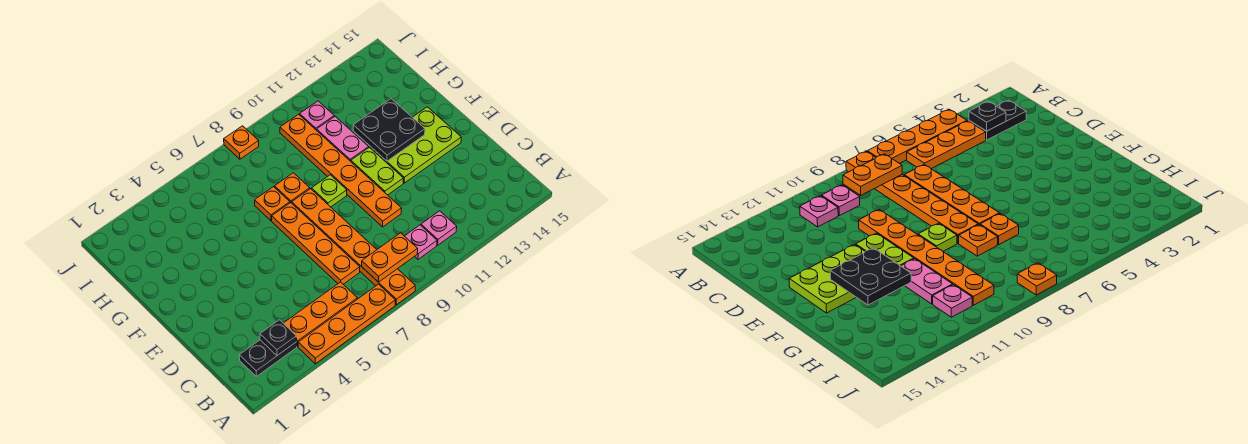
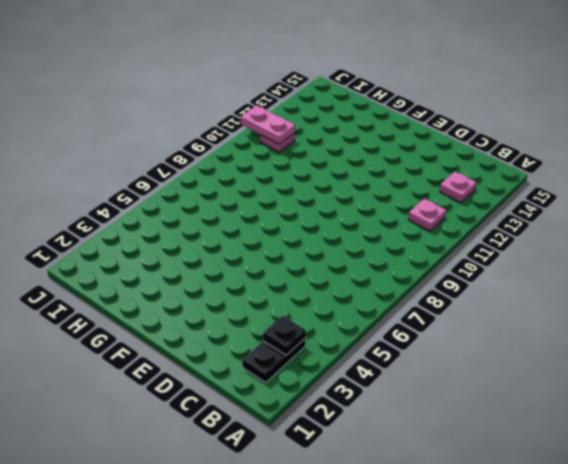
pink plate B13 level 1 -> pink plate B10 level 1
pink plate I11:J11 level 2 -> pink plate G11:H11 level 1
none -> orange plate A4:A7 level 1
none -> orange plate A8:F8 level 1
none -> orange plate B4:B6 level 1

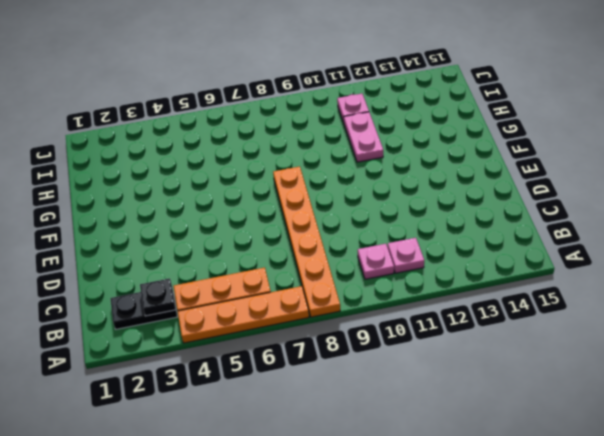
none -> orange plate C7:F7 level 1
none -> orange plate D10:I10 level 1
none -> lime plate E11:F11 level 1

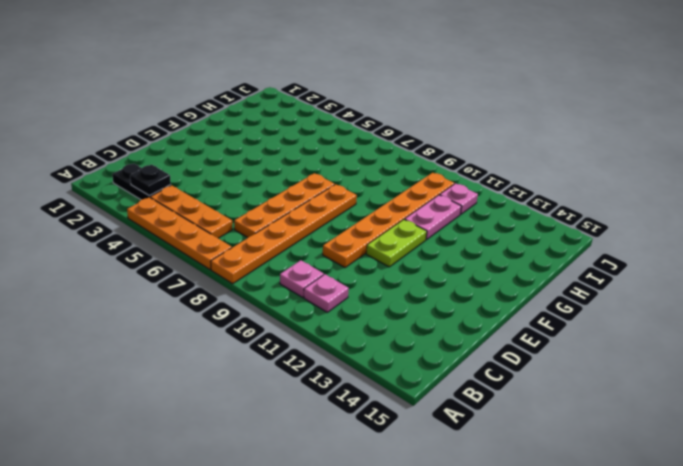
none -> lime plate E12:F14 level 1
none -> lime plate F9 level 1
none -> orange plate G7 level 1

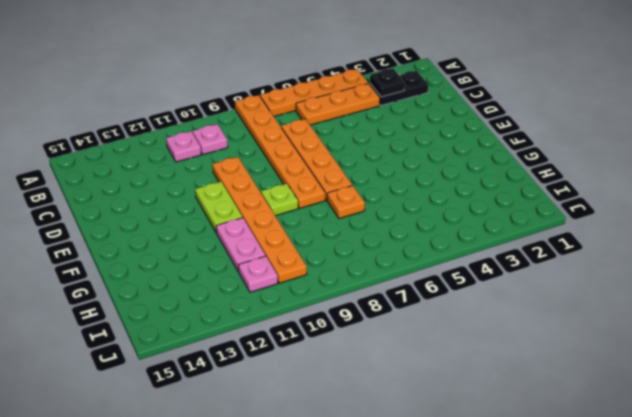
none -> lime plate E12:F14 level 1
none -> orange plate G8 level 1
none -> orange plate J8 level 1

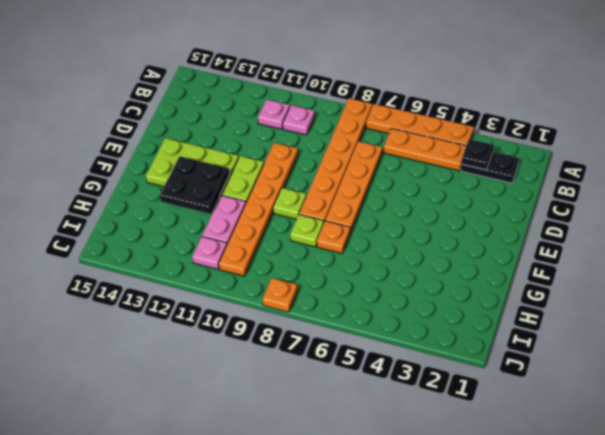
lime plate G8 level 1 -> orange plate G8 level 1
none -> orange plate B8:B9 level 2

